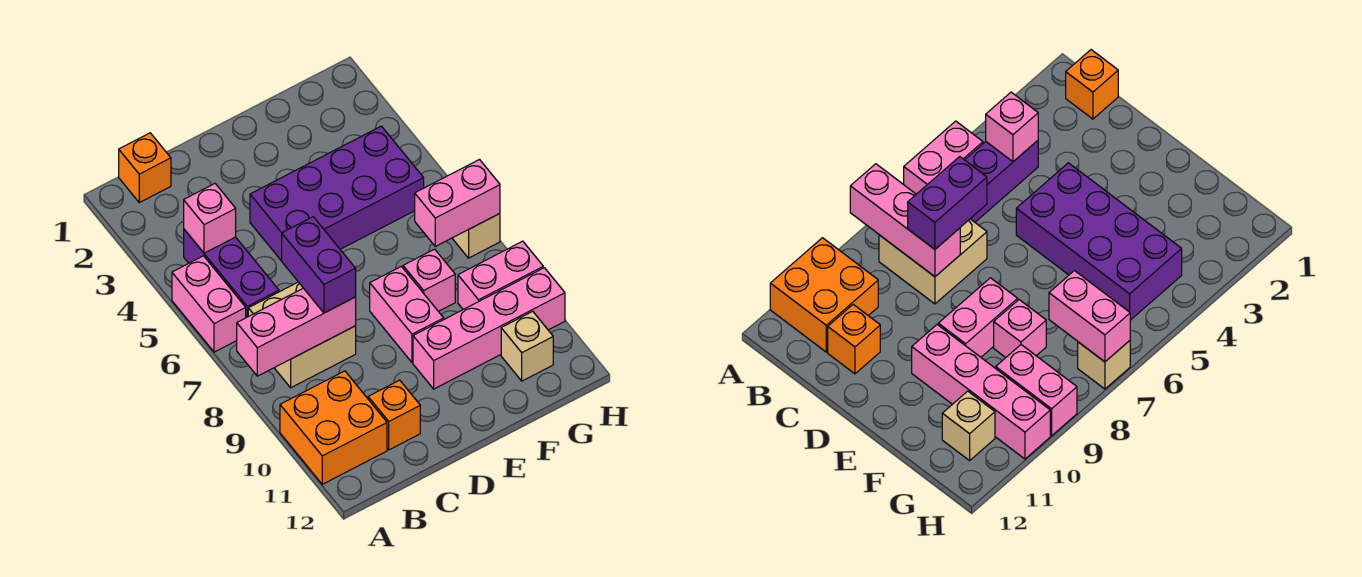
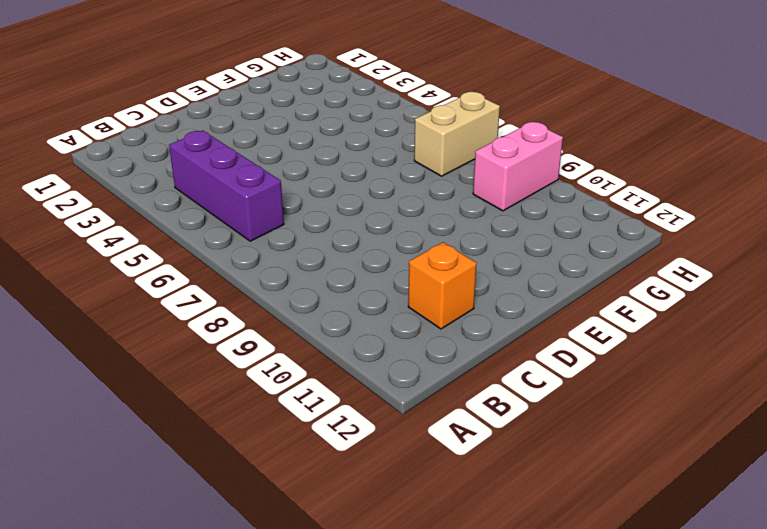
tan brick G7:H7 level 1 -> tan brick H7 level 1
none -> pink brick A5:A6 level 1
none -> orange brick A10:B11 level 1
none -> orange brick B1 level 1

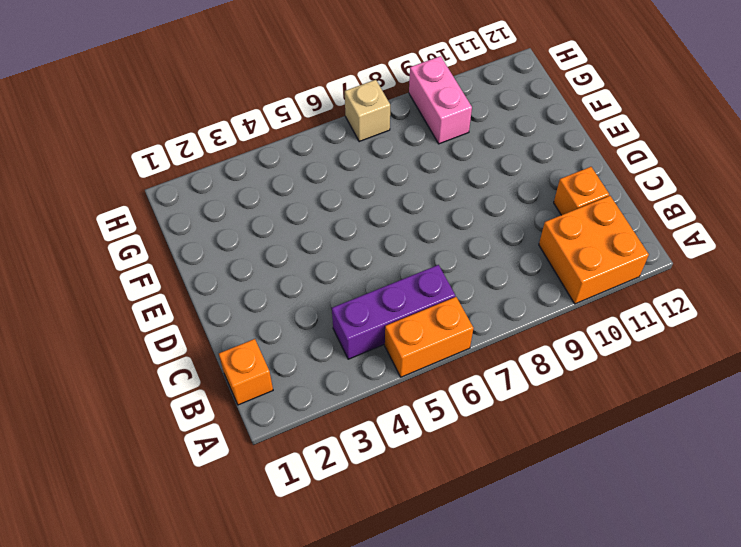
orange brick A5:A6 level 1 -> pink brick A5:A6 level 1
none -> tan brick B7:C8 level 1
none -> purple brick D4:G5 level 1
none -> pink brick E8:E9 level 1

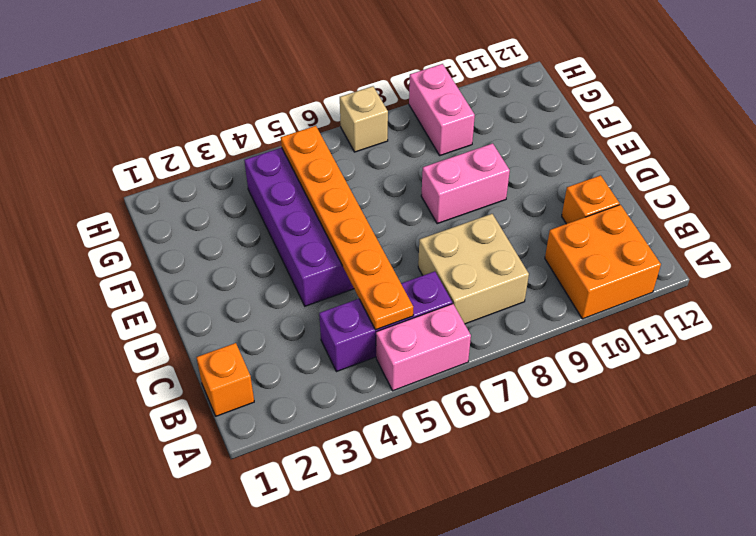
orange plate B5:G5 level 2 -> none
none -> pink brick E10:H10 level 1
none -> pink brick F8 level 1
none -> tan brick G11 level 1

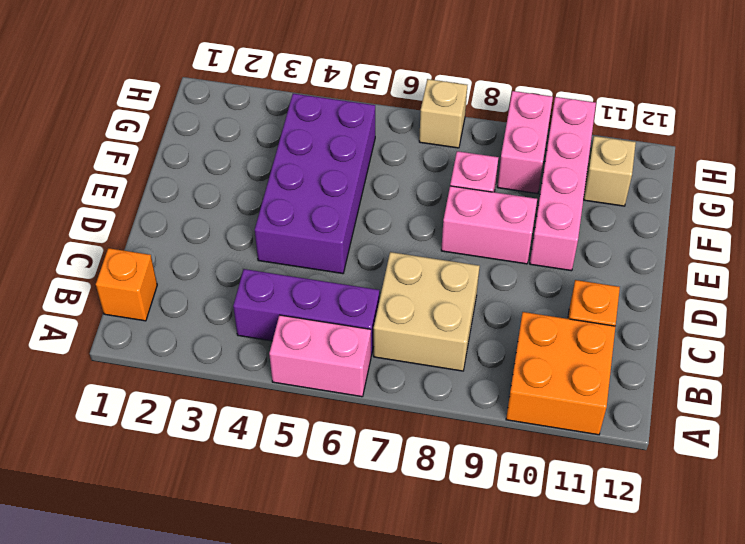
none -> pink brick A8:C8 level 2
none -> pink brick B4 level 2
none -> pink brick G7:H7 level 2

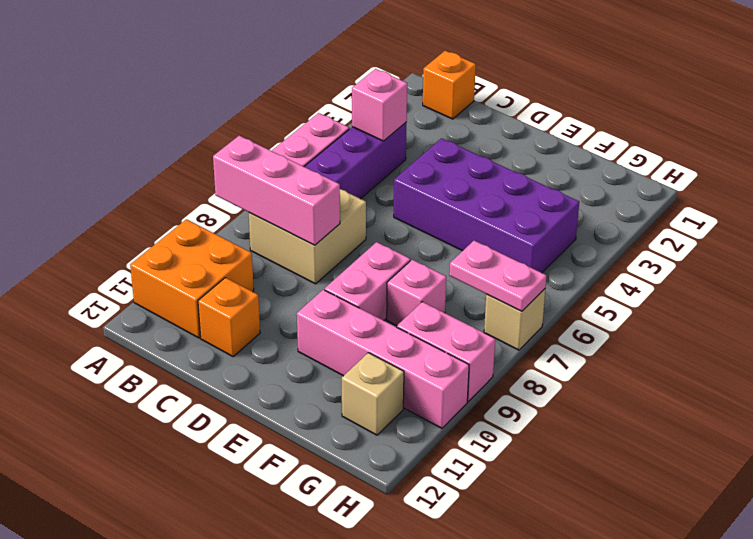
pink plate G7:H7 level 2 -> pink brick G7:H7 level 2
none -> purple brick C7:C8 level 3

